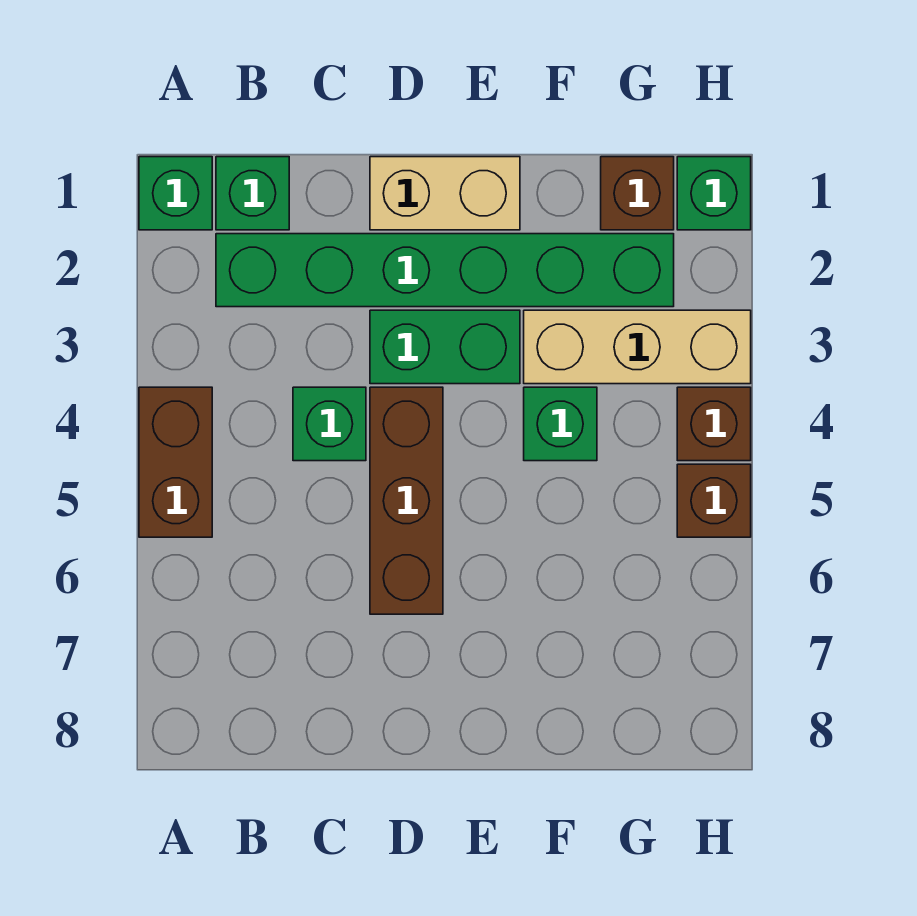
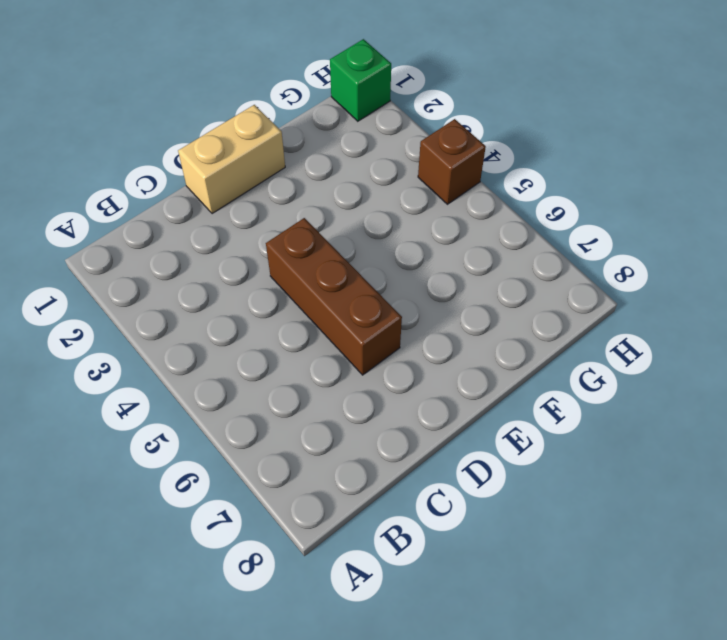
none -> green brick A1 level 1
none -> brown brick A4:A5 level 1
none -> green brick B1 level 1

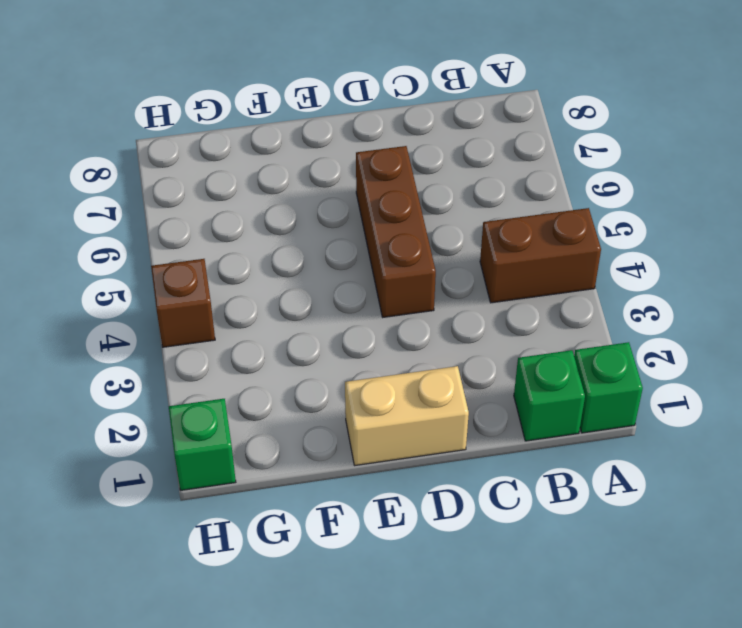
brown brick A4:B4 level 1 -> brown brick A4:A5 level 1
none -> green brick B2:G2 level 1
none -> green brick C4 level 1
none -> green brick D3:E3 level 1

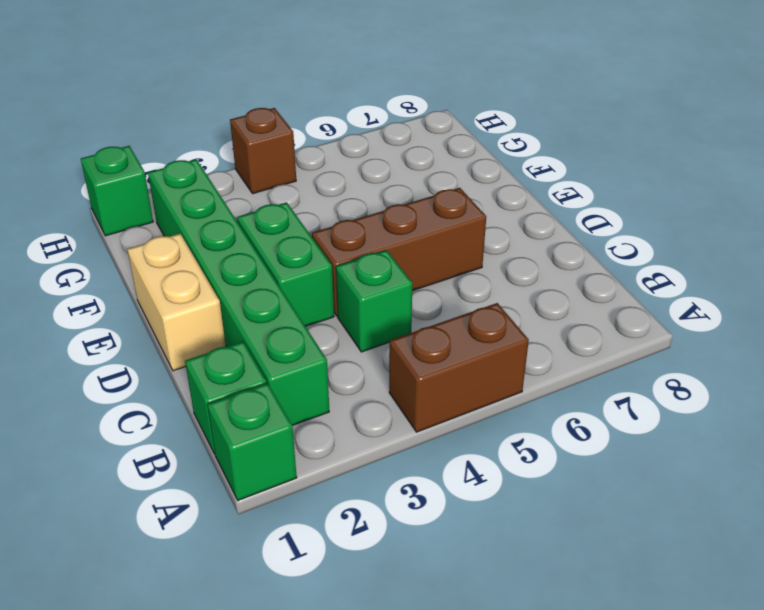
none -> tan brick F3:H3 level 1
none -> green brick F4 level 1
none -> brown brick G1 level 1

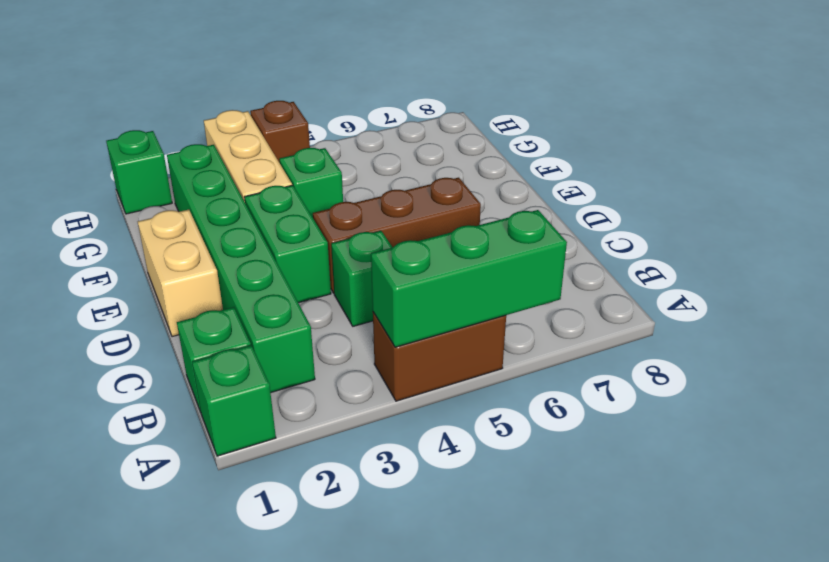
green brick A4:A6 level 2 -> none
none -> brown brick G1 level 1
none -> brown brick H5 level 1

